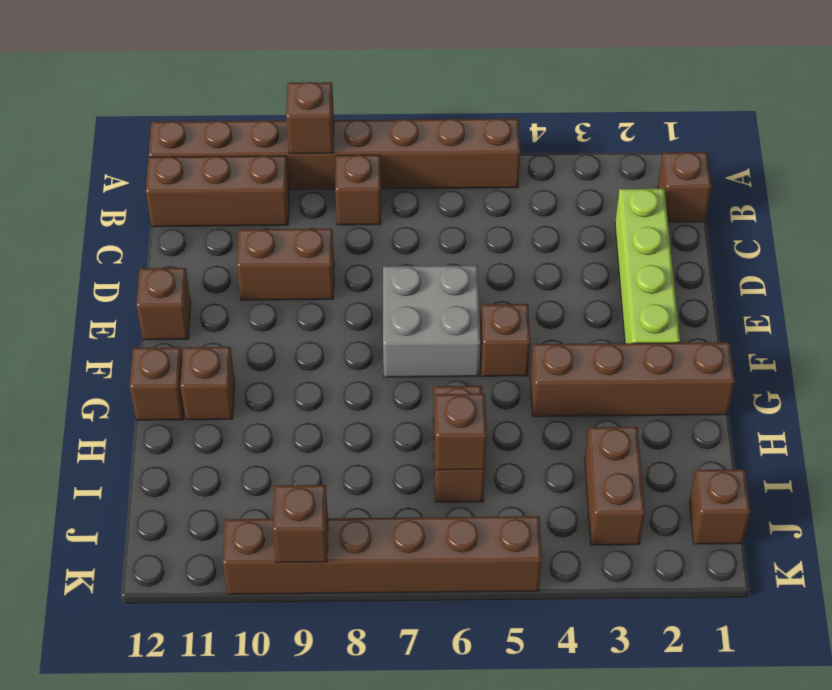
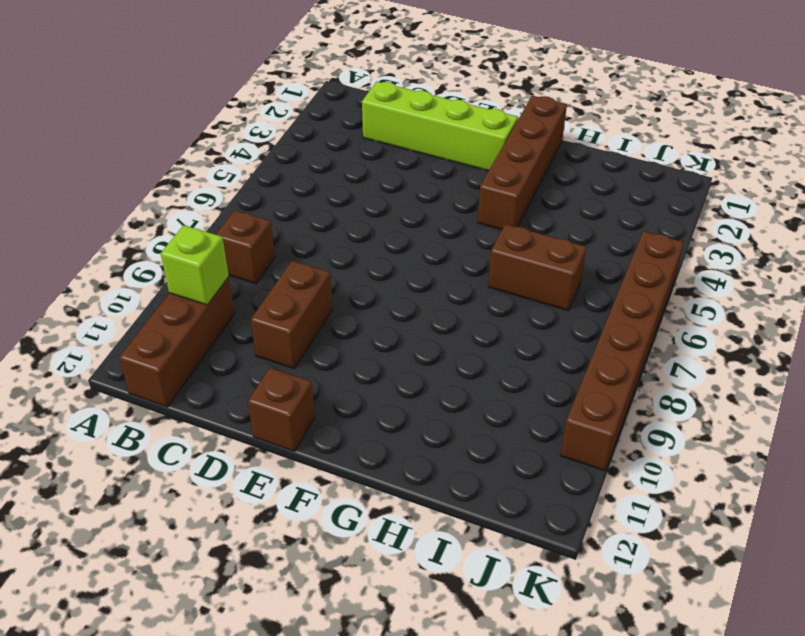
lime brick B10 level 2 -> none
none -> brown brick A5:A12 level 1
none -> brown brick B1 level 1
none -> grey brick E6:F7 level 1

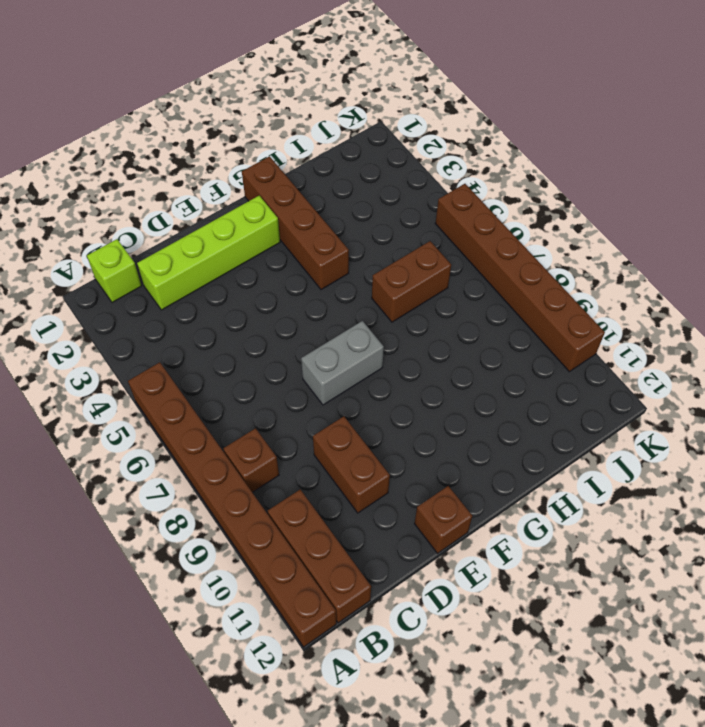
lime brick B1 level 1 -> brown brick B1 level 1
grey brick E7:F7 level 1 -> grey brick E6:F7 level 1
none -> brown brick F5 level 1
none -> brown brick G11 level 1
none -> brown brick G12 level 1

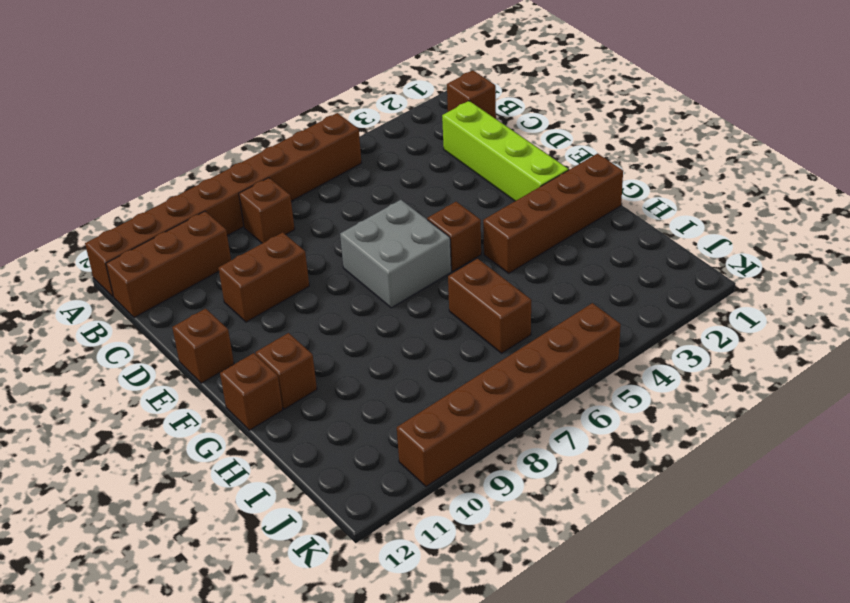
none -> brown brick I3:J3 level 1
none -> brown brick J1 level 1
none -> brown brick A9 level 2

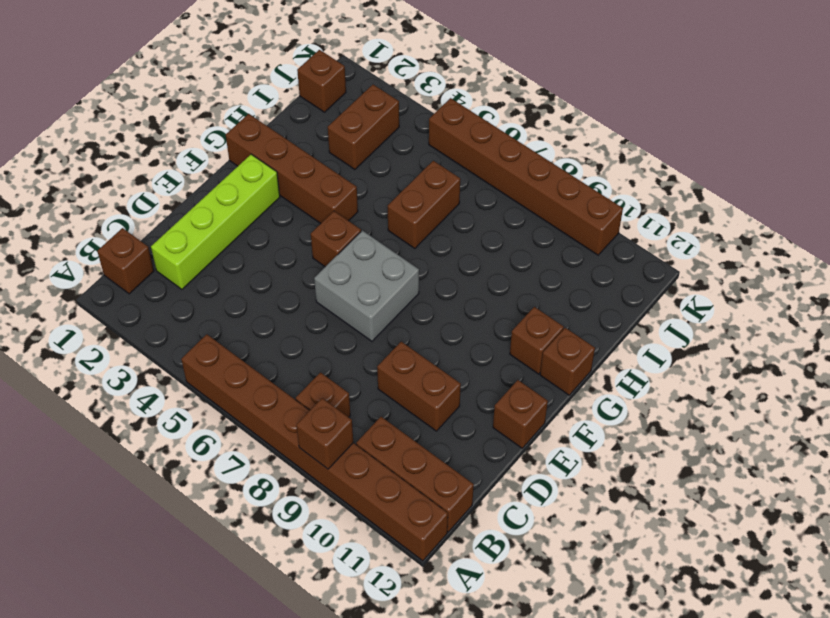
none -> brown brick I6 level 2
none -> brown brick K9 level 2

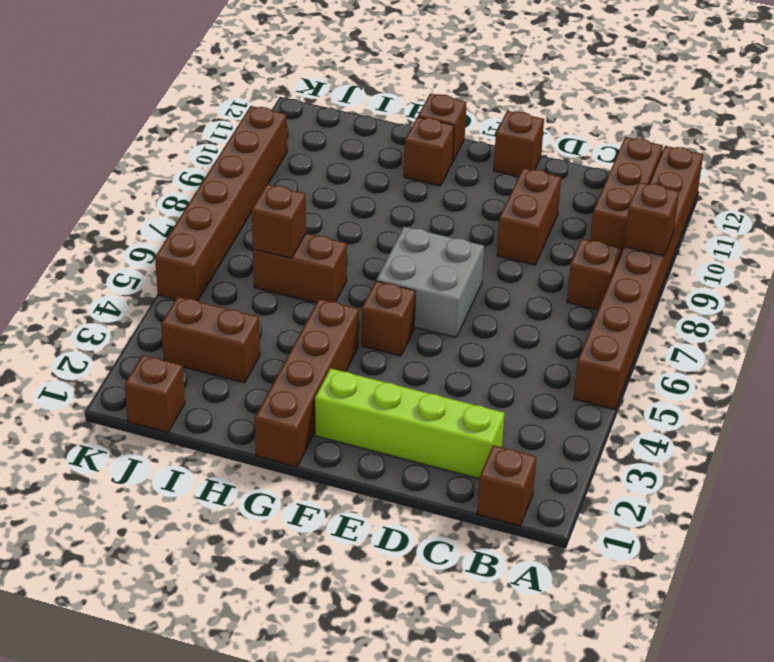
none -> brown brick K9 level 2

